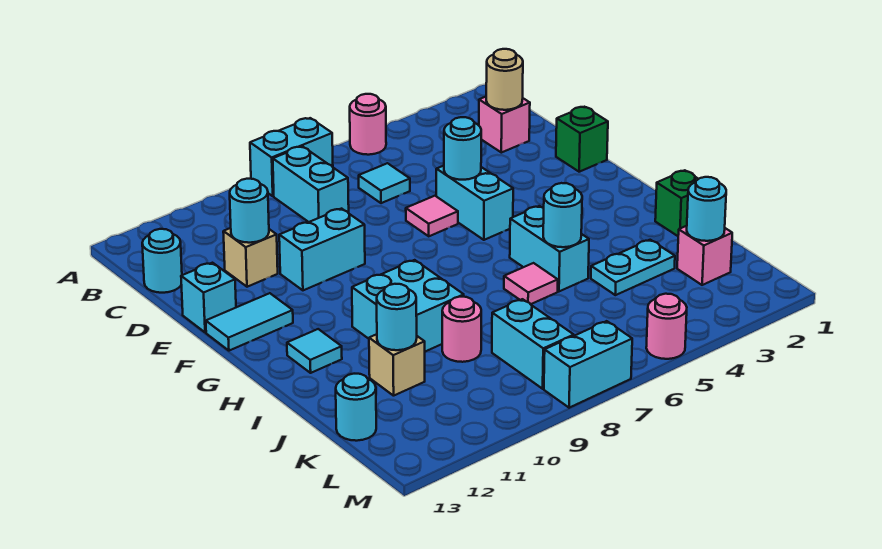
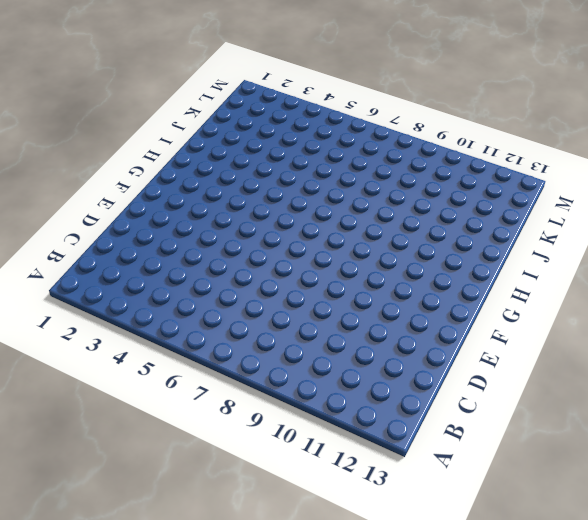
none -> pink round brick A5 level 1
none -> cyan brick A7:A8 level 1
none -> cyan brick B8:C8 level 1
none -> pink brick C2 level 1

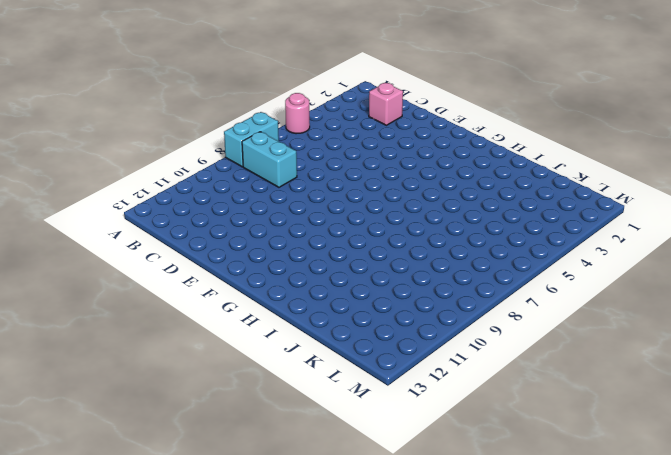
none -> cyan tile C6 level 1
none -> cyan round brick C13 level 1
none -> tan brick D11 level 1
none -> green brick E1 level 1

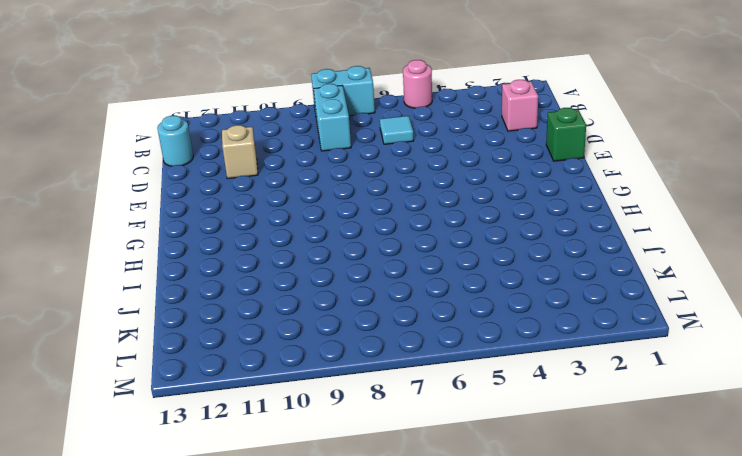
none -> cyan brick E5:F5 level 1
none -> pink tile E6 level 1
none -> cyan brick E9:E10 level 1
none -> cyan brick E13 level 1

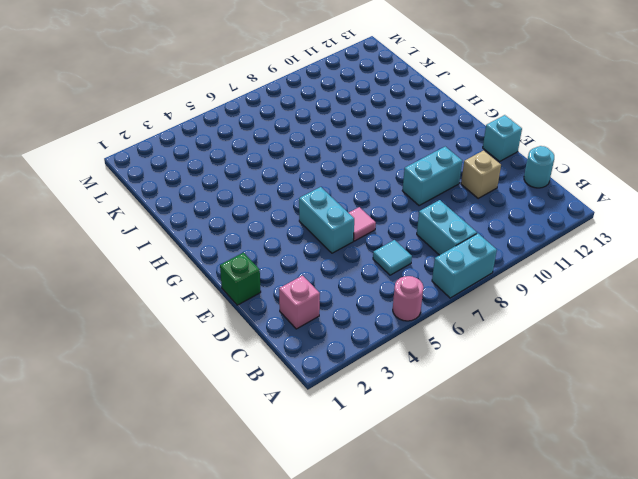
none -> cyan tile F12:F13 level 1
none -> cyan brick H5:I5 level 1
none -> cyan brick H9:I10 level 1
none -> cyan tile H12 level 1

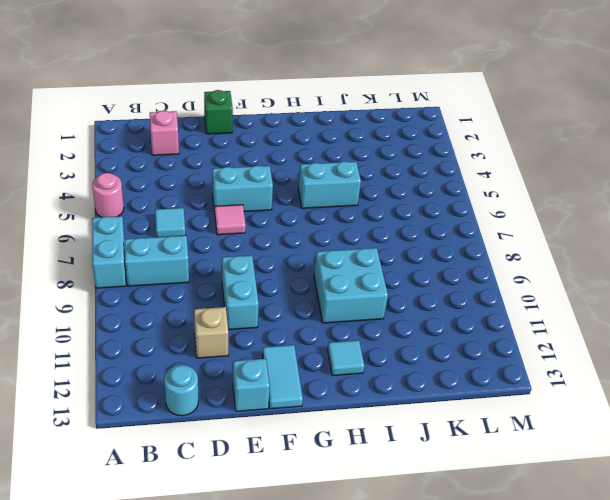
none -> green brick I1 level 1
none -> pink tile I6 level 1
none -> cyan plate J3:J4 level 1
none -> pink round brick J9 level 1

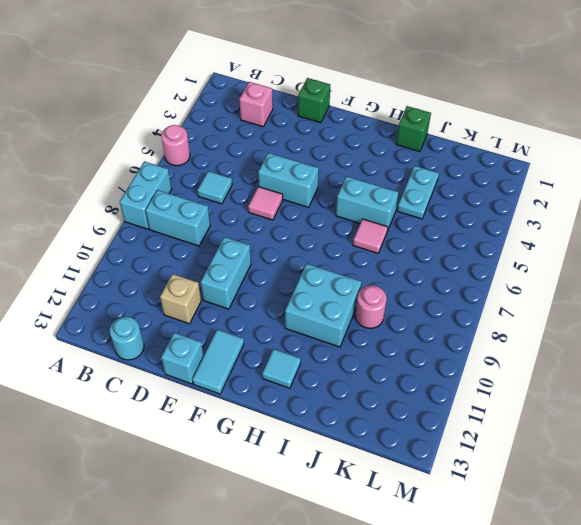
none -> tan brick J11 level 1
none -> pink brick K2 level 1
none -> cyan brick K8:L8 level 1
none -> cyan round brick K13 level 1

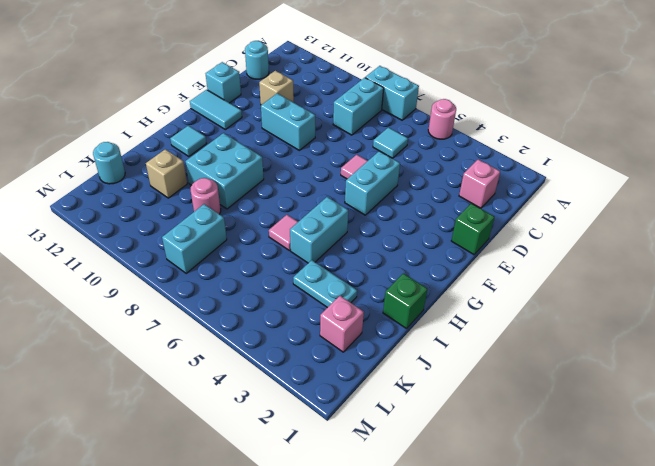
none -> pink round brick M5 level 1
none -> cyan brick M7:M8 level 1
none -> tan round brick C2 level 2
none -> cyan round brick D11 level 2

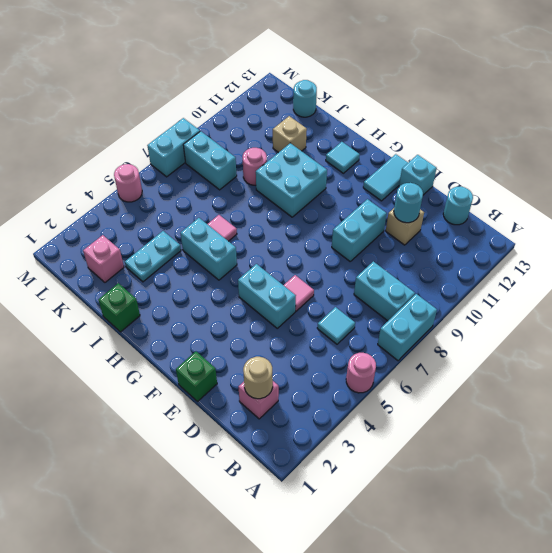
none -> cyan round brick E5 level 2
none -> cyan round brick I5 level 2
none -> cyan round brick J11 level 2
none -> cyan round brick K2 level 2

